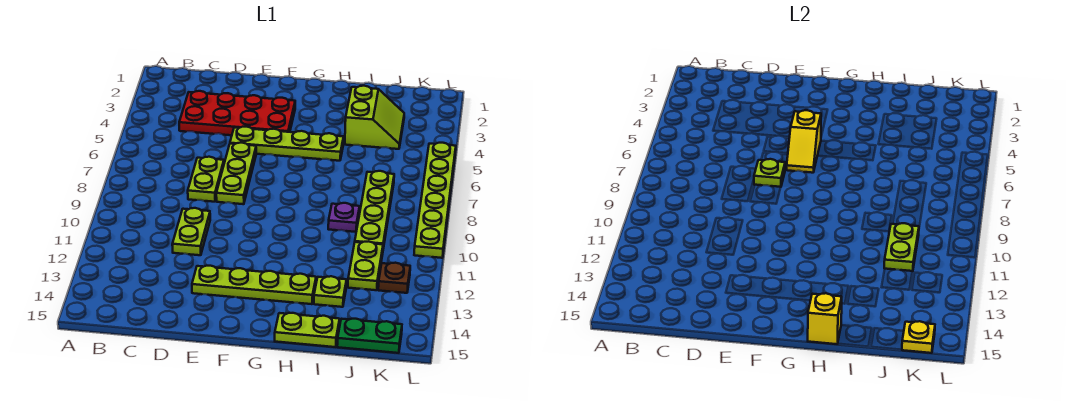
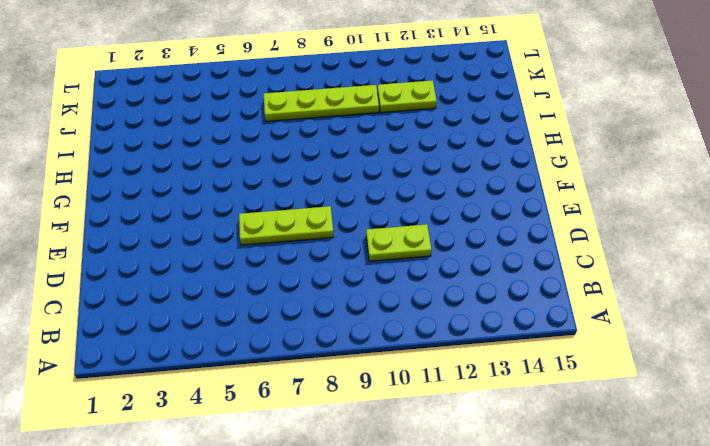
none -> red plate C3:F4 level 1
none -> lime plate D7:D8 level 1
none -> lime plate E5:H5 level 1

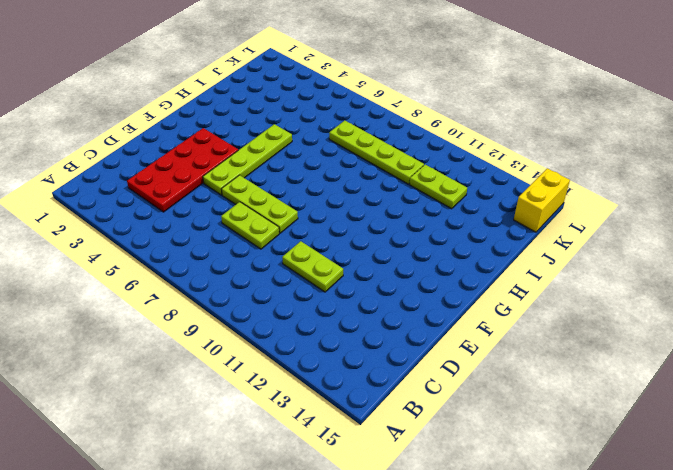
yellow brick K15:L15 level 1 -> green plate J15:K15 level 1
none -> lime plate E13:H13 level 1
none -> lime plate H15:I15 level 1
none -> lime slope I3:J4 level 1 top I

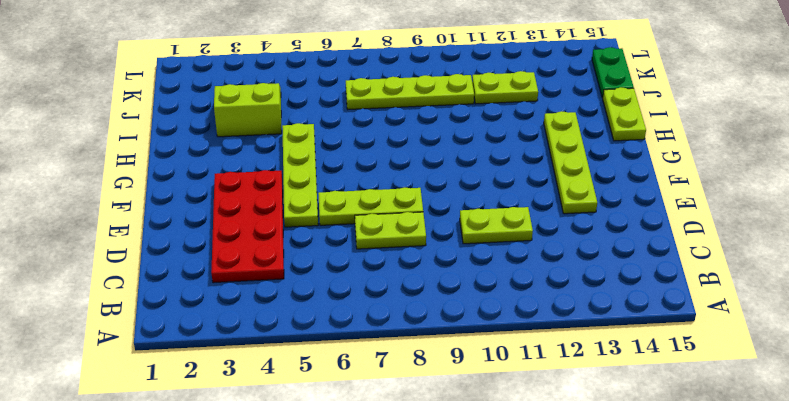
none -> purple plate I9 level 1
none -> lime plate I13 level 1
none -> brown plate K12 level 1

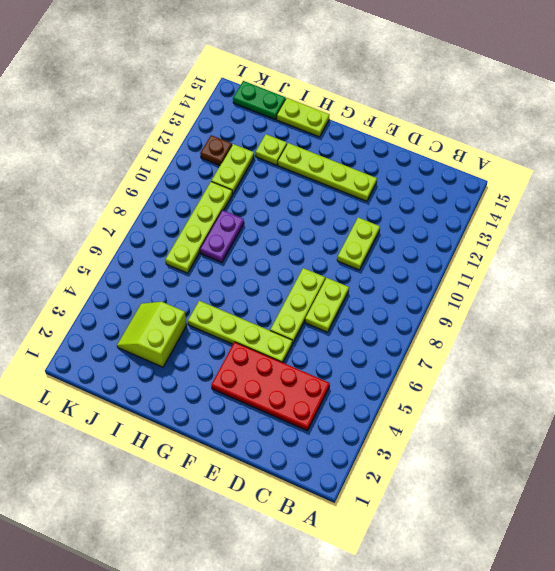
purple plate I8:I9 level 1 -> purple plate I9 level 1
none -> lime plate L5:L10 level 1
none -> lime plate E7 level 2
none -> yellow slope F5:F6 level 2 top 5

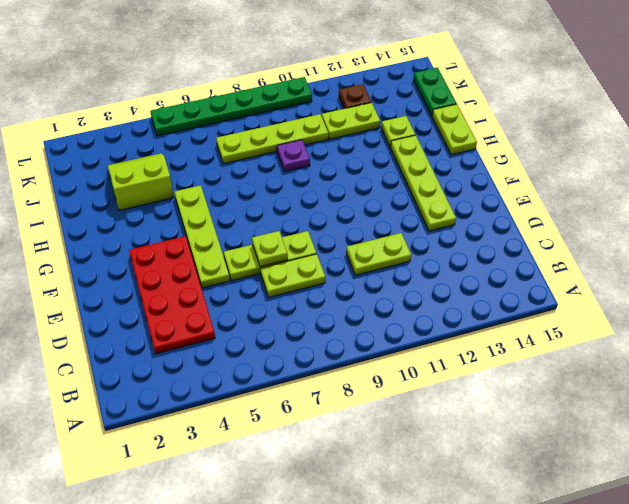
green plate L5:L10 level 1 -> lime plate L5:L10 level 1
none -> yellow slope F5:F6 level 2 top 5
none -> yellow brick H15 level 2
none -> lime plate J10:J11 level 2

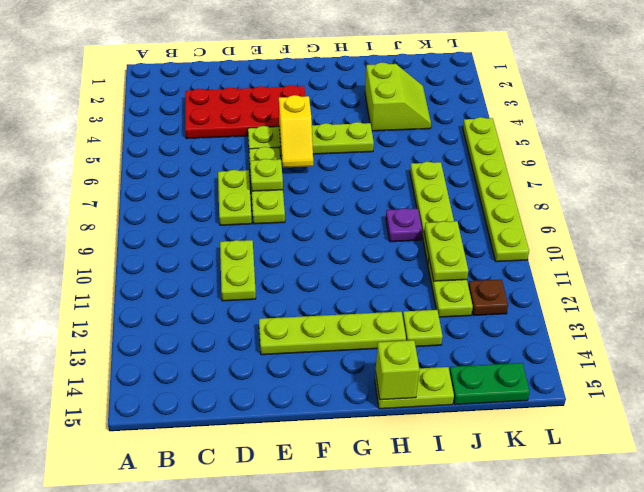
lime brick H15 level 2 -> yellow brick H15 level 2
none -> yellow plate K15 level 2

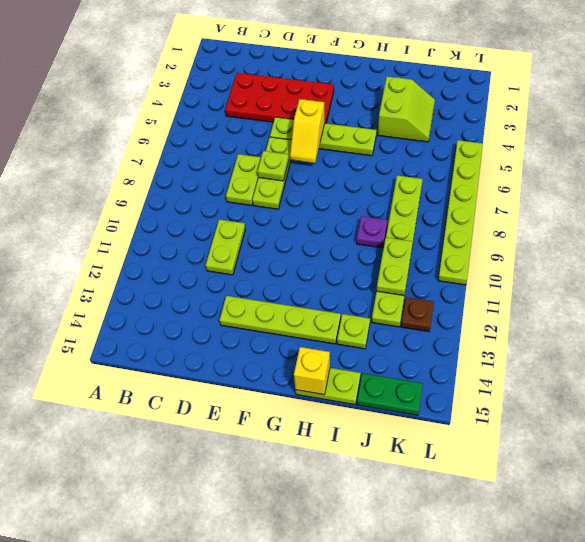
none -> yellow plate K15 level 2

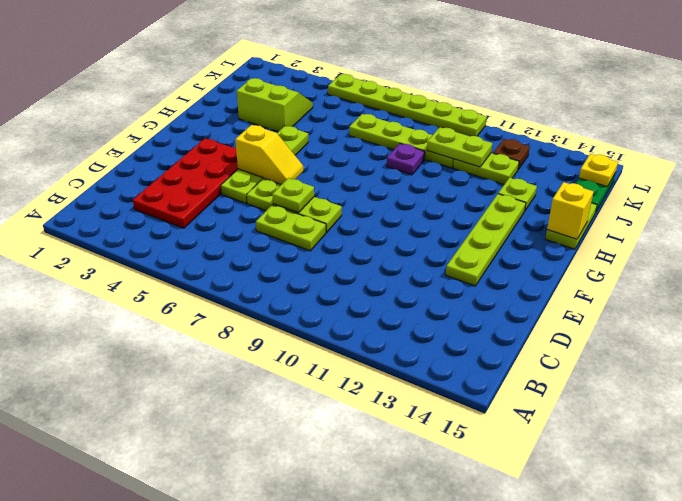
none -> lime plate D10:D11 level 1

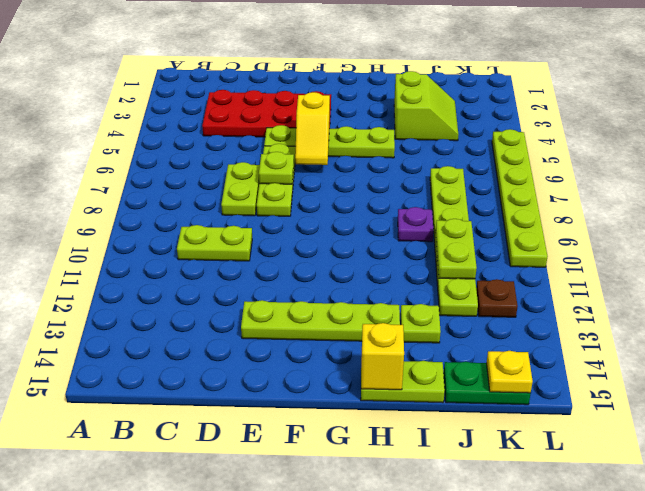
lime plate C10:D10 level 1 -> lime plate D10:D11 level 1

